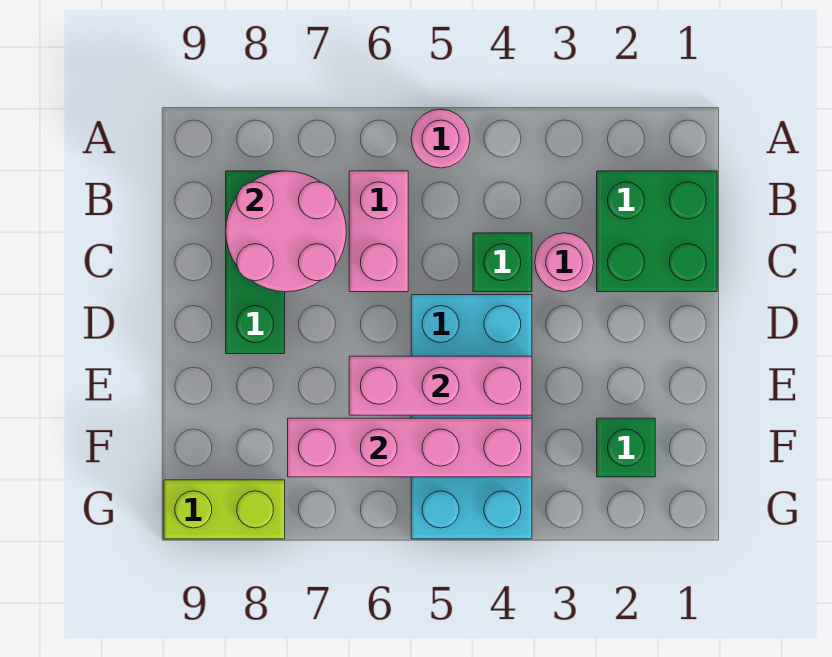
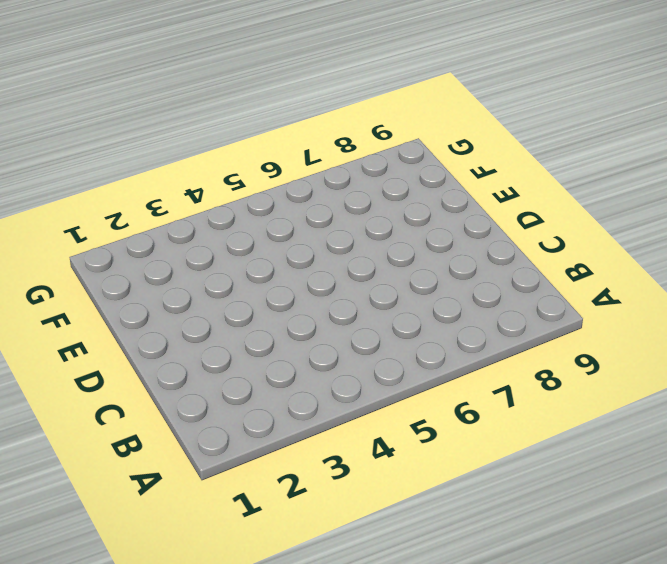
none -> pink round brick A5 level 1
none -> green brick B1:C2 level 1
none -> pink brick B6:C6 level 1

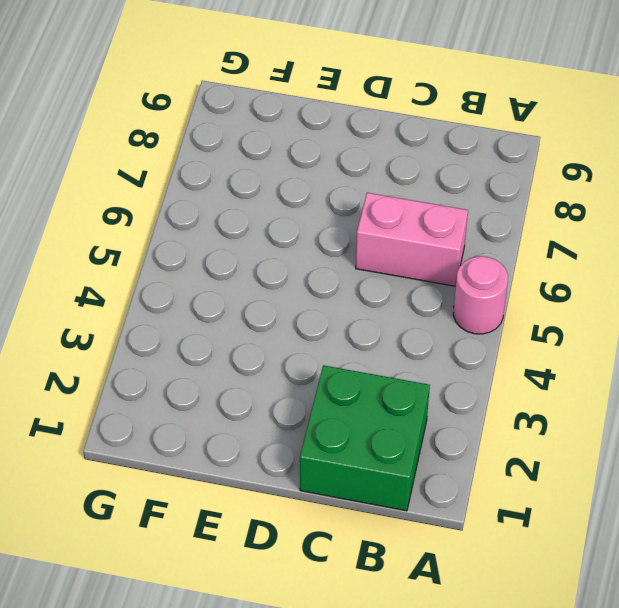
none -> green brick B8:D8 level 1
none -> pink round brick C3 level 1
none -> green brick C4 level 1

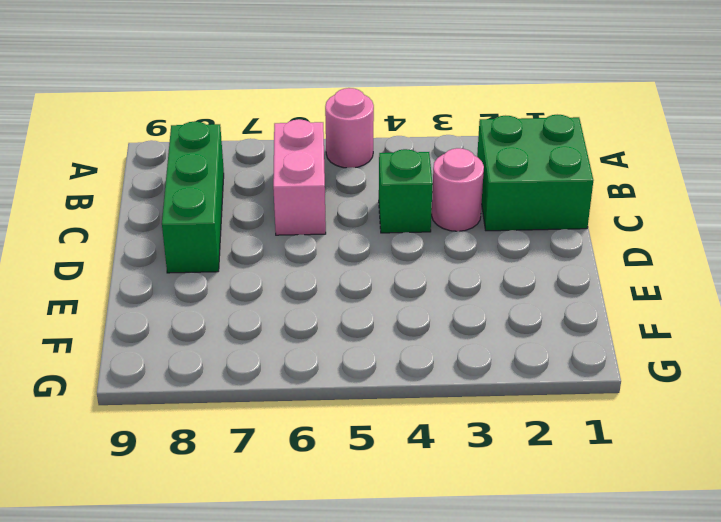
none -> cyan brick D4:G5 level 1
none -> green brick F2 level 1
none -> lime brick G8:G9 level 1

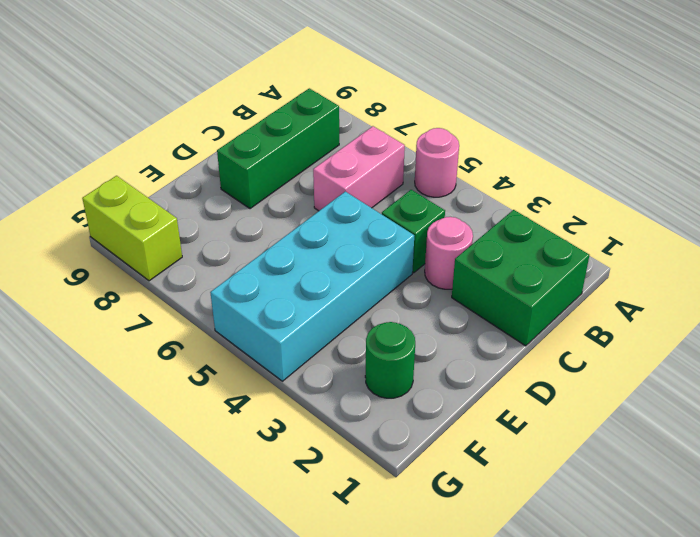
green round brick F2 level 1 -> green brick F2 level 1
none -> pink round brick B7:C8 level 2
none -> pink brick E4:E6 level 2
none -> pink brick F4:F7 level 2

